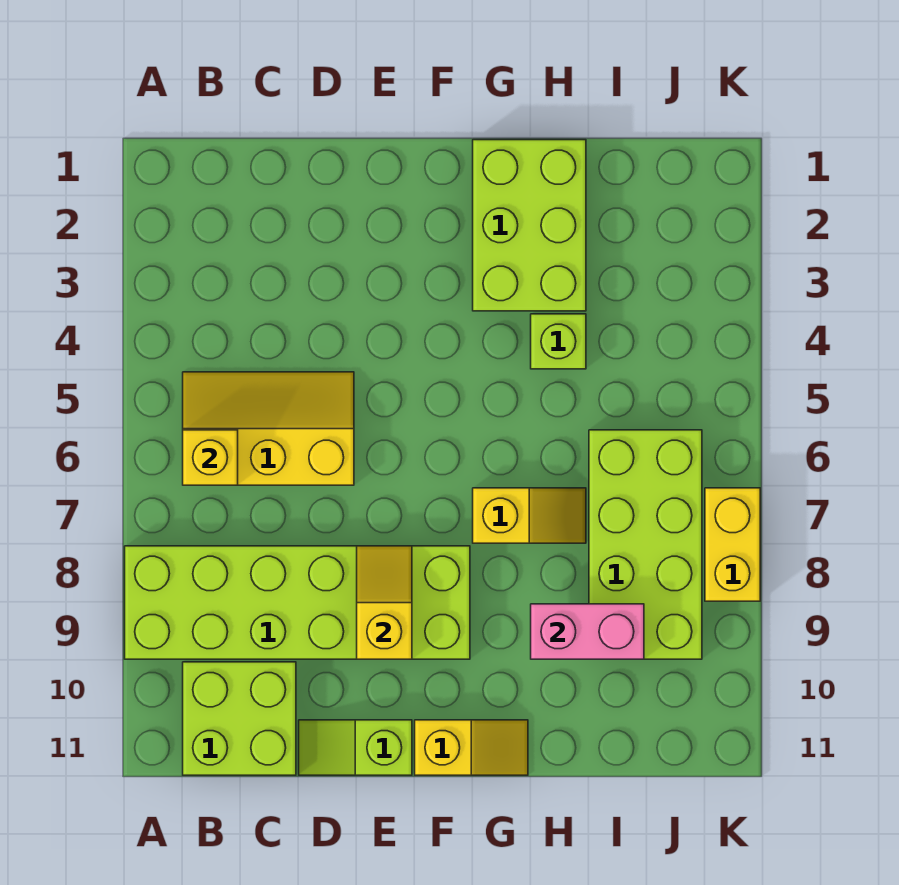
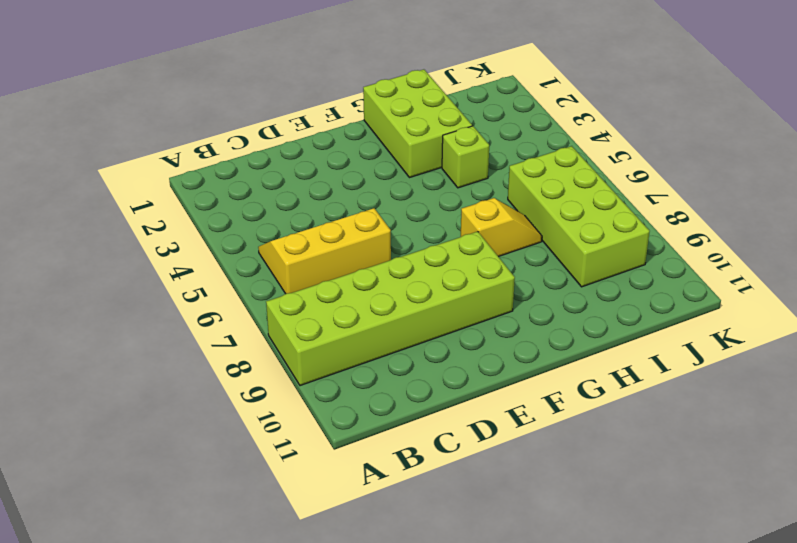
none -> lime brick B10:C11 level 1
none -> lime slope D11:E11 level 1 top E
none -> yellow slope F11:G11 level 1 top F

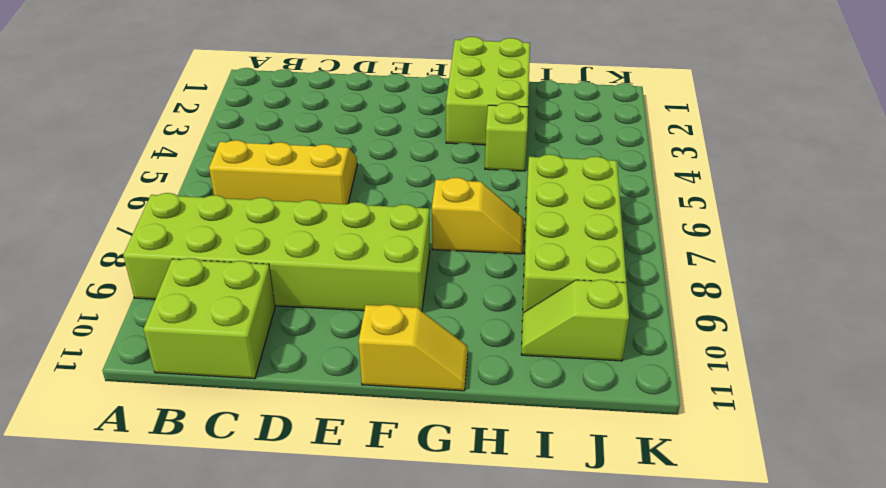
lime slope I10:J10 level 1 top J -> lime slope D11:E11 level 1 top E
none -> yellow brick K7:K8 level 1
none -> yellow brick B6 level 2
none -> yellow slope E8:E9 level 2 top 9

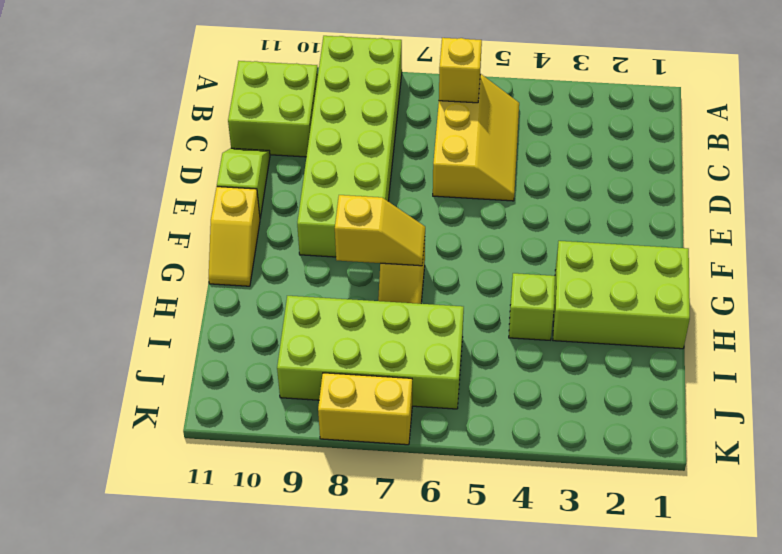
yellow slope G7:G8 level 2 top 8 -> yellow slope E8:E9 level 2 top 9
none -> pink brick H9:I9 level 2

